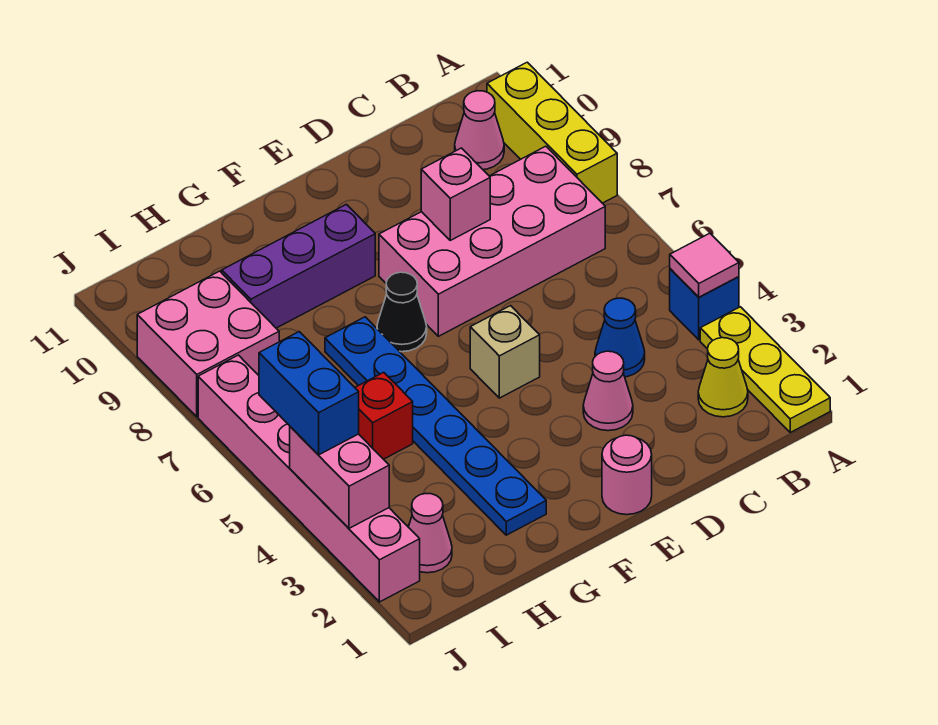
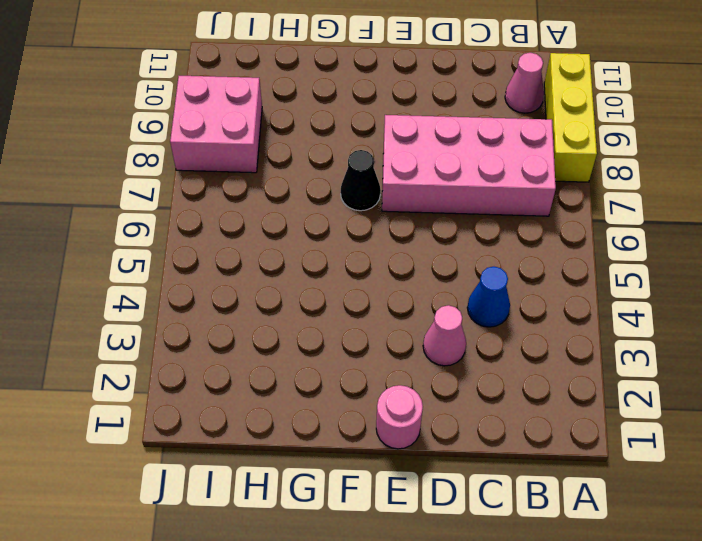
none -> yellow plate A1:A3 level 1
none -> blue brick A4 level 1
none -> yellow cone B2 level 1

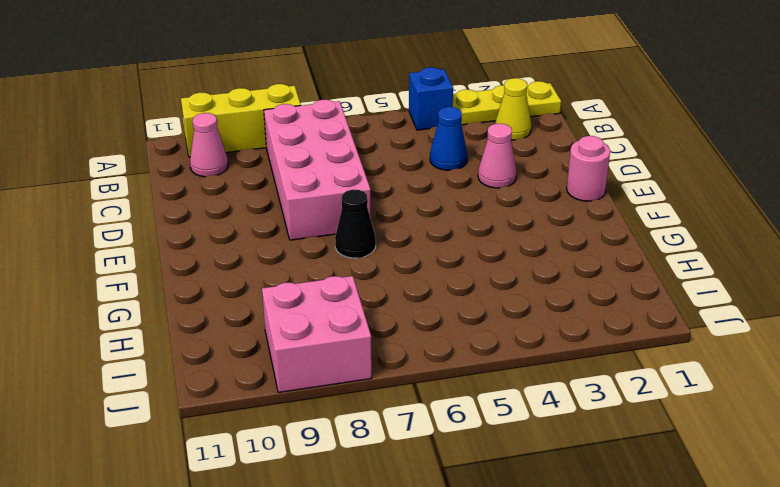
none -> tan brick E5 level 1
none -> purple brick F9:H9 level 1
none -> blue plate G2:G7 level 1

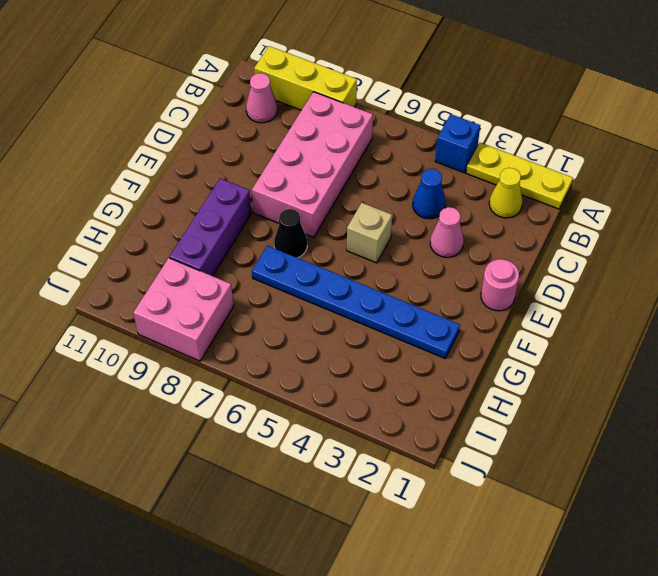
none -> red brick H5 level 1
none -> pink cone I2 level 1
none -> pink brick J2:J7 level 1

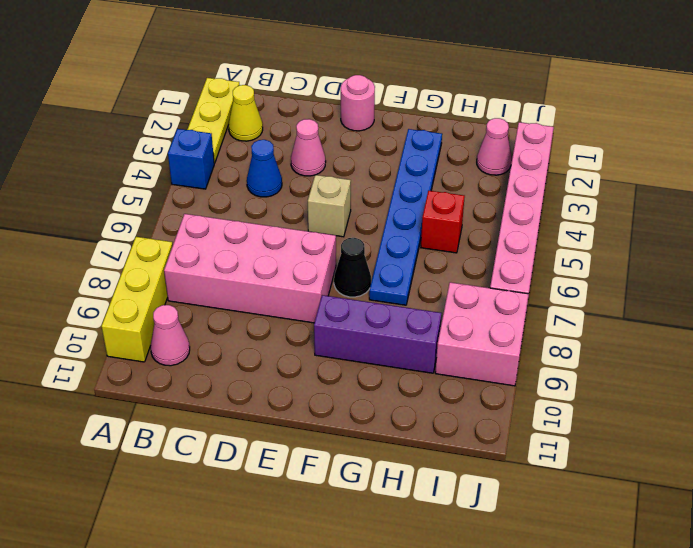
none -> pink tile A4 level 2
none -> pink brick D8 level 2
none -> pink brick J3:J4 level 2

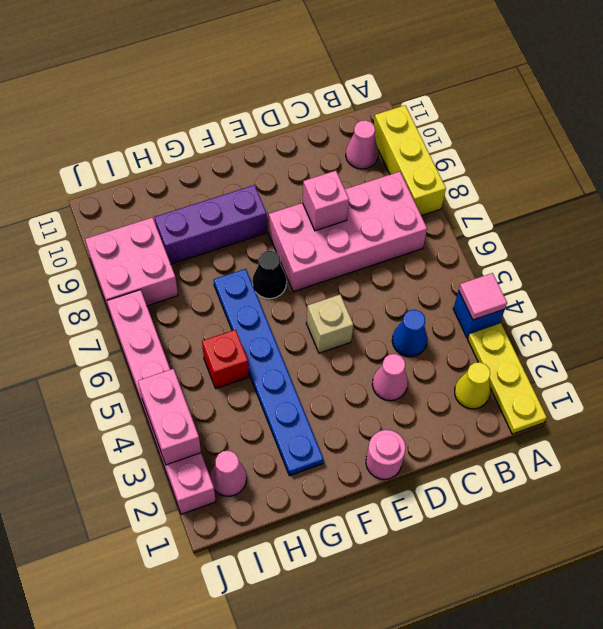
none -> blue brick J4:J5 level 3

